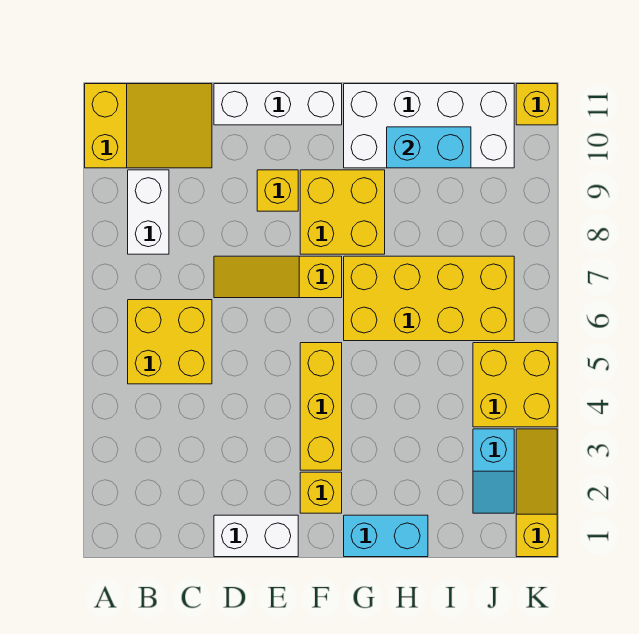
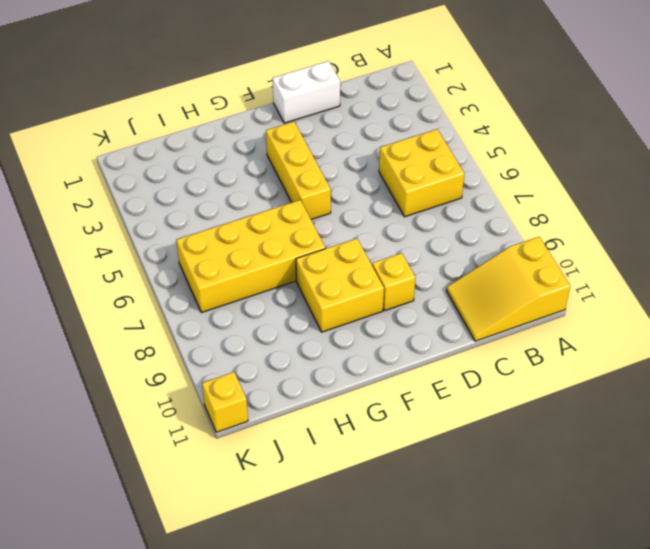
none -> white brick B8:B9 level 1
none -> yellow slope D7:F7 level 1 top F
none -> white brick D11:F11 level 1

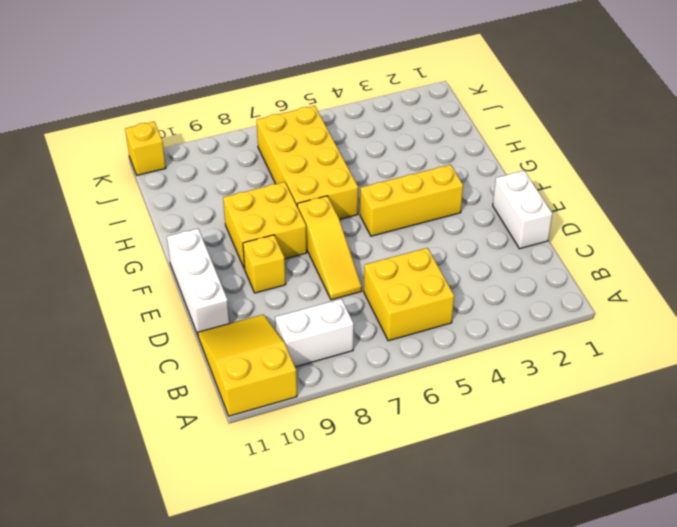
none -> yellow brick F2 level 1
none -> cyan brick G1:H1 level 1
none -> white brick G10:J11 level 1

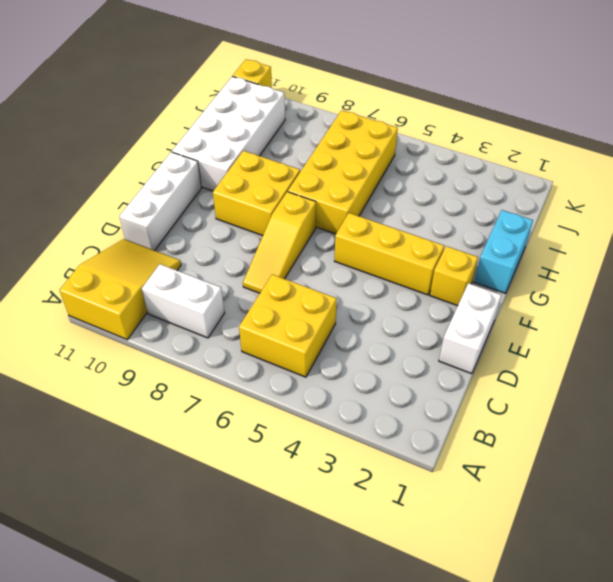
none -> yellow brick E9 level 1
none -> cyan slope J2:J3 level 1 top 3
none -> yellow brick J4:K5 level 1

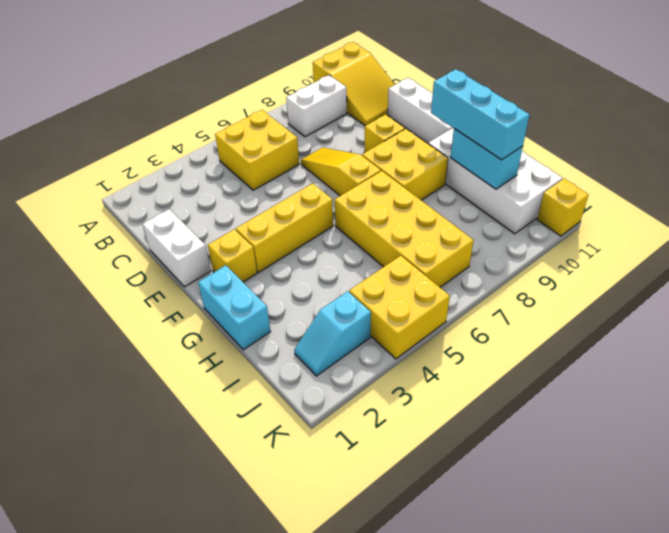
cyan brick G10:I10 level 3 -> none
none -> yellow slope K1:K3 level 1 top 1

